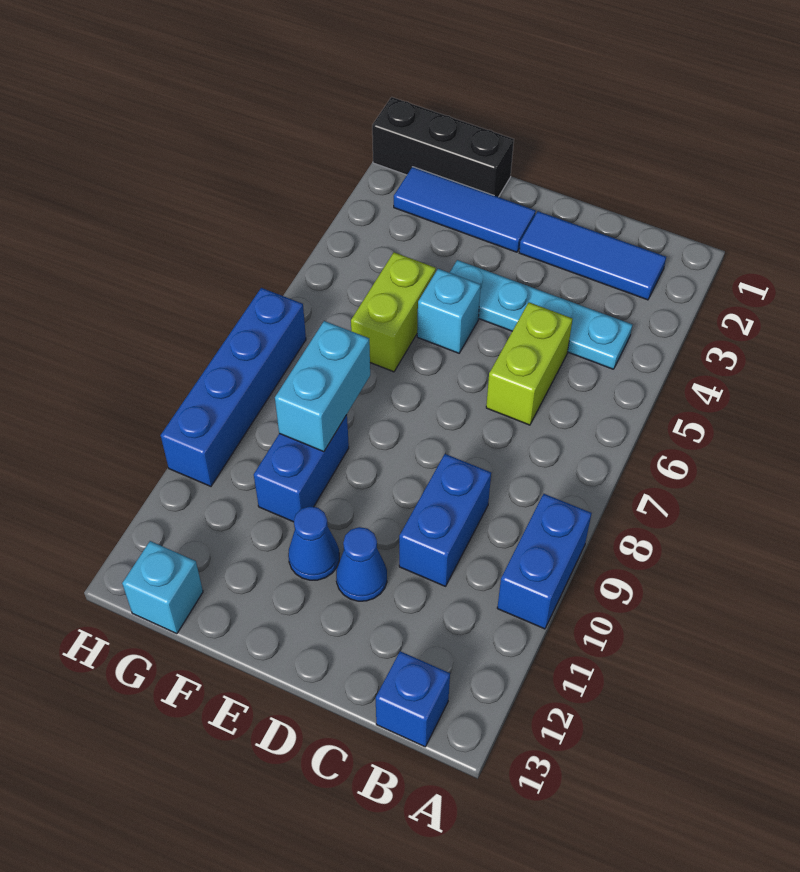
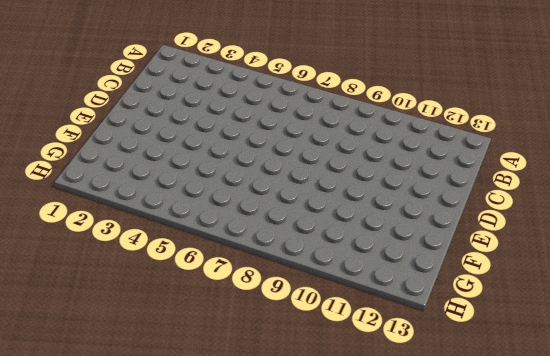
none -> blue brick A9:A10 level 1
none -> blue tile B2:D2 level 1
none -> cyan plate B4:E4 level 1

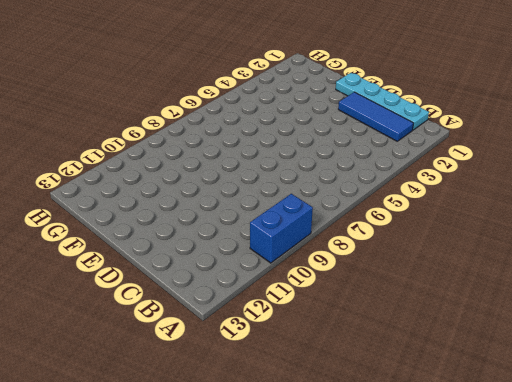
cyan plate B1:E1 level 1 -> cyan plate B4:E4 level 1
none -> blue brick B13 level 1
none -> lime brick C5:C6 level 1
none -> blue brick C9:C10 level 1

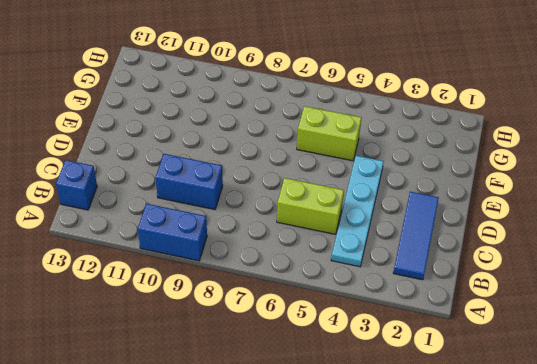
none -> blue cone D11 level 1
none -> blue tile E2:G2 level 1
none -> cyan brick E5 level 1

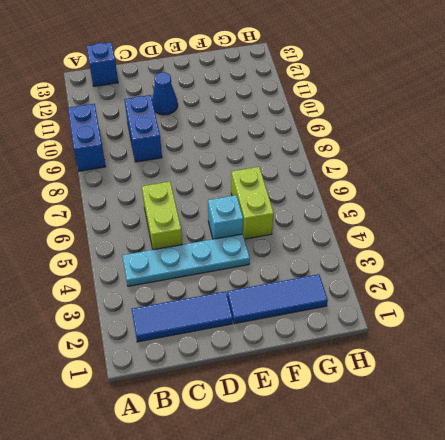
none -> blue cone E11 level 1
none -> black brick F1:H1 level 1
none -> blue brick F9:F10 level 1

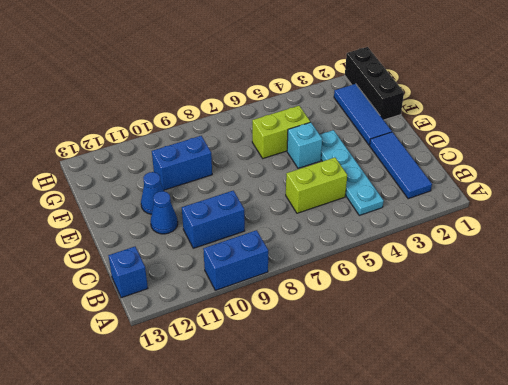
none -> cyan brick G13 level 1
none -> blue brick H7:H10 level 1
none -> cyan brick F8:F9 level 2

